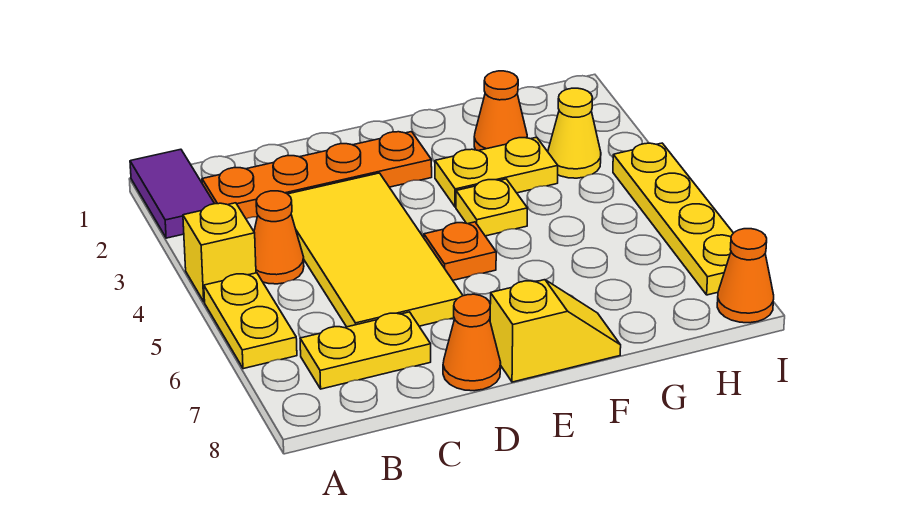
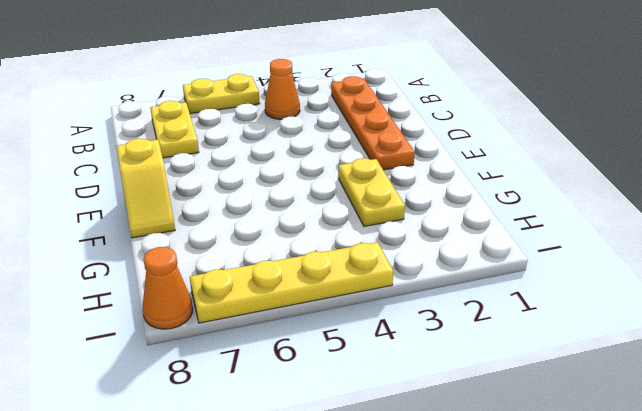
none -> purple tile A1:A2 level 1
none -> yellow brick A4 level 1
none -> yellow tile C3:D6 level 1

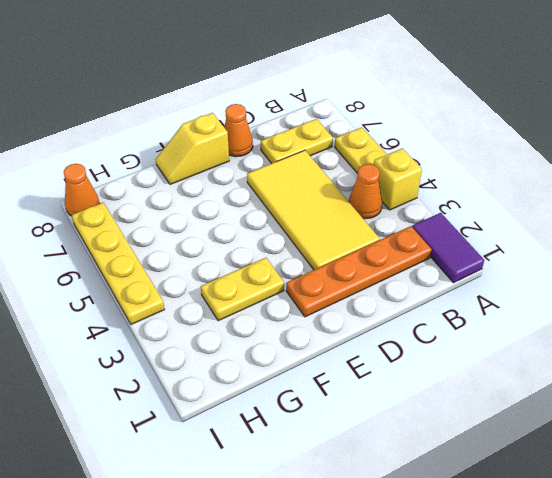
none -> orange plate E5 level 1
none -> yellow plate F4 level 1
none -> orange cone G2 level 1

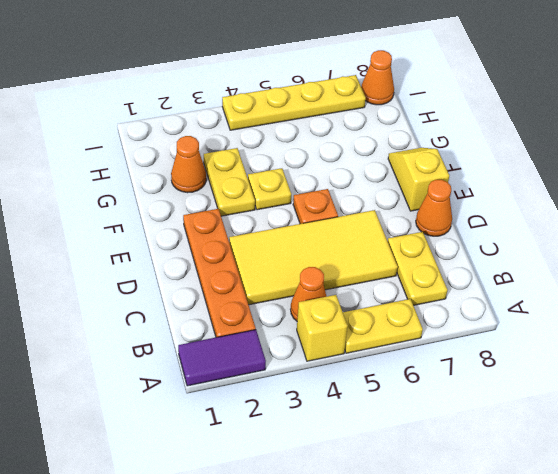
none -> yellow cone H3 level 1

